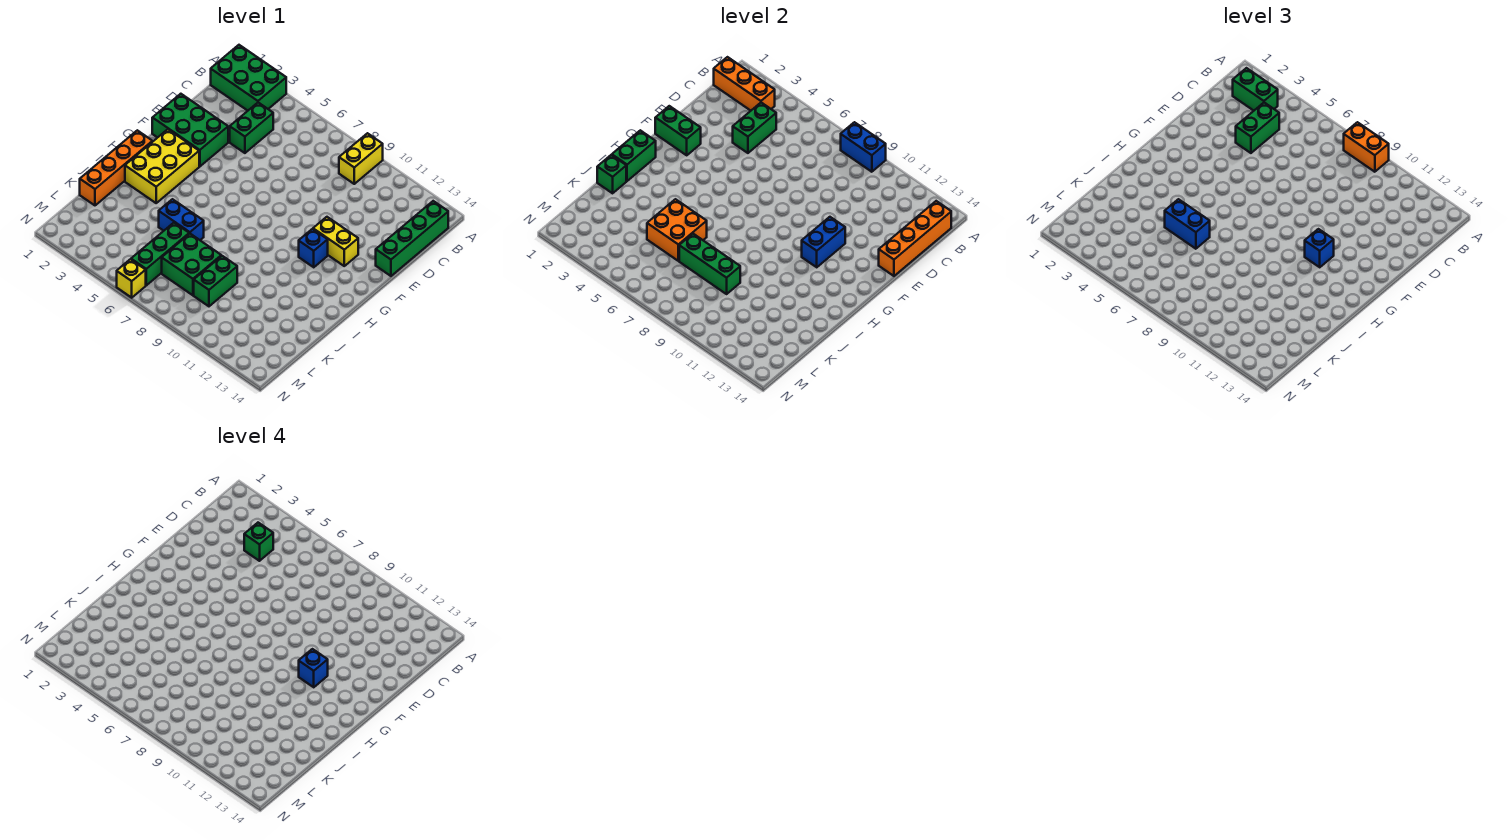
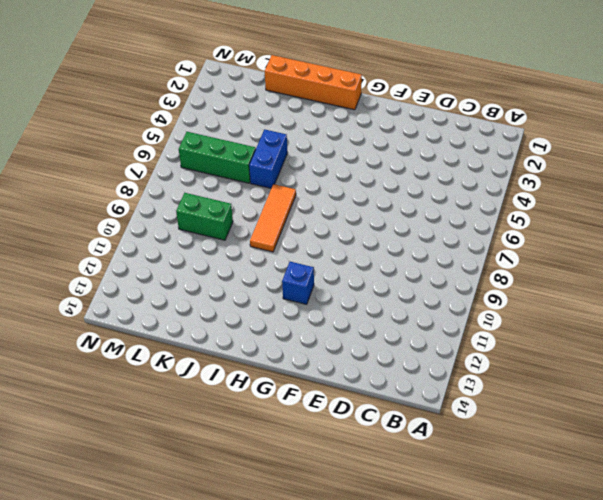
orange tile I7:I9 level 1 -> none
none -> green brick A1:B3 level 1
none -> yellow brick A9:B9 level 1
none -> green brick B14:E14 level 1
none -> green brick C4:D4 level 1

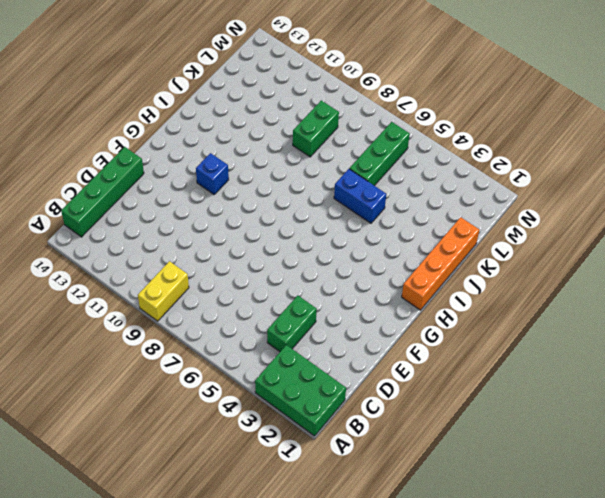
none -> green brick E1:F3 level 1
none -> yellow brick F11:F12 level 1
none -> yellow brick G2:I3 level 1
none -> green brick K7:L8 level 1

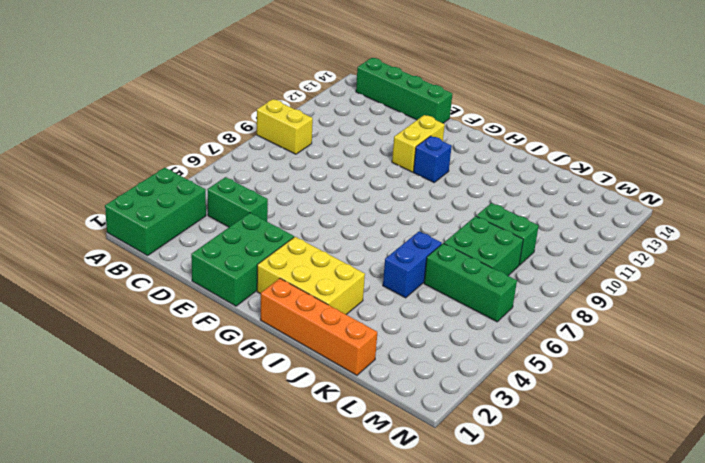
none -> yellow brick N6 level 1
none -> blue brick A8:A9 level 2
none -> orange brick B1:B3 level 2
none -> orange brick B14:E14 level 2

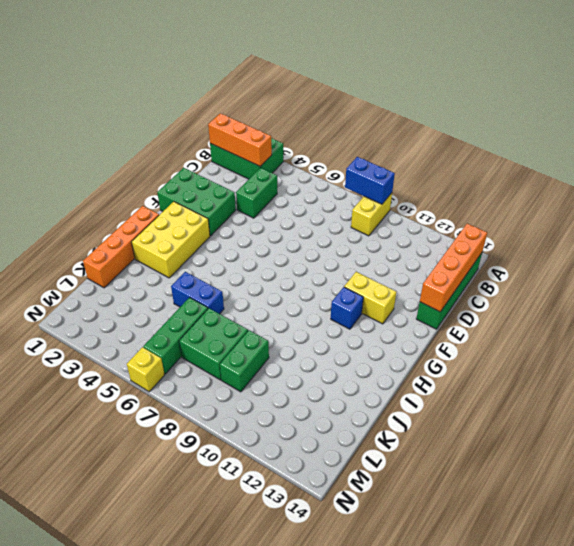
none -> green brick C4:D4 level 2
none -> green brick F1:F2 level 2
none -> blue brick F11:G11 level 2
none -> green brick H1:I1 level 2

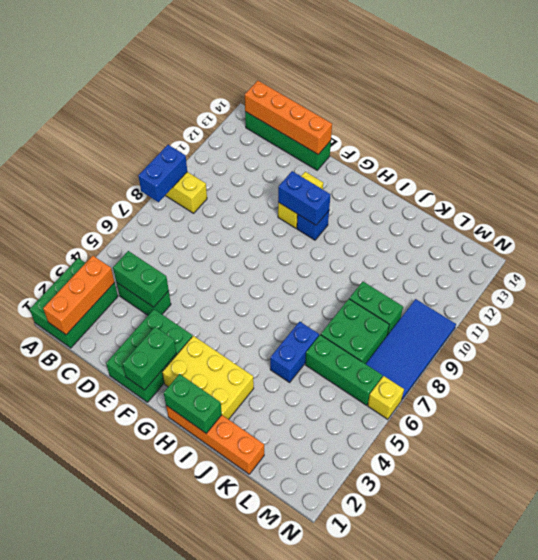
blue tile M7:N10 level 1 -> none
none -> green brick J1 level 2
none -> orange brick J5:K6 level 2
none -> green brick K7:K9 level 2
none -> orange brick A8:A9 level 3

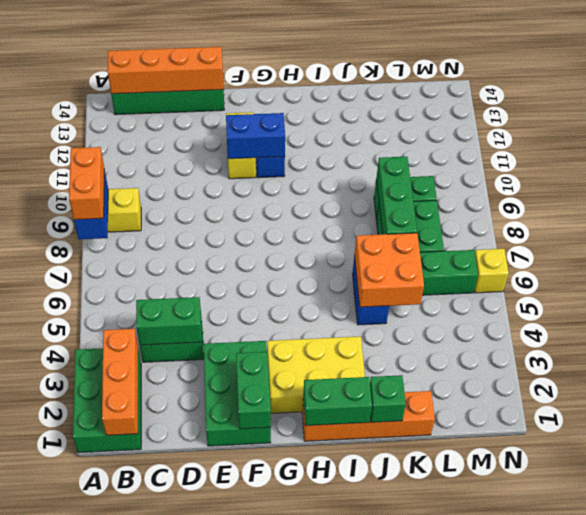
none -> green brick B2:B3 level 3
none -> green brick C4:D4 level 3
none -> blue brick G11 level 3
none -> blue brick J5:J6 level 3

